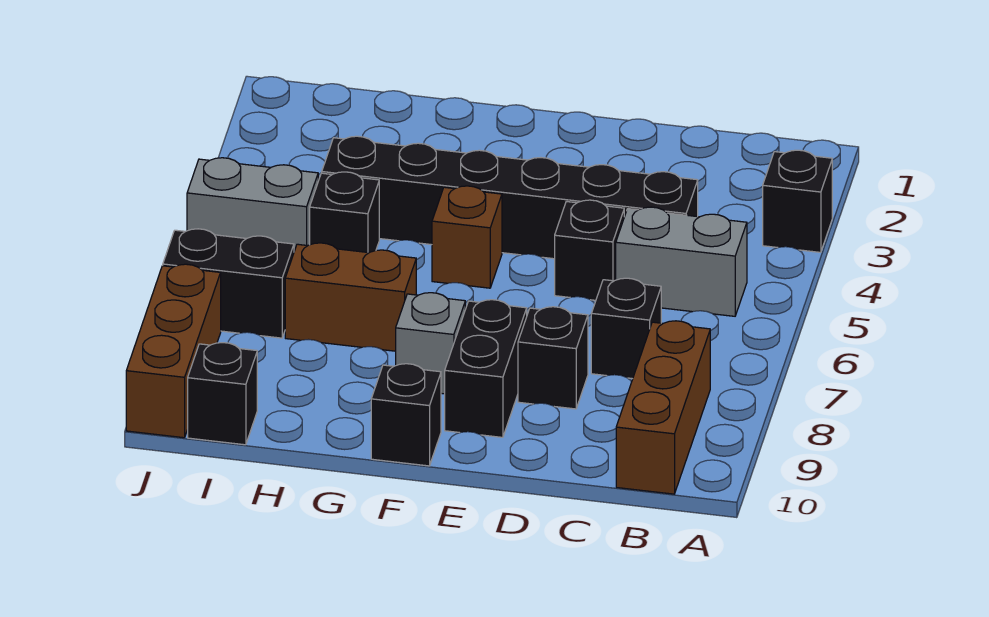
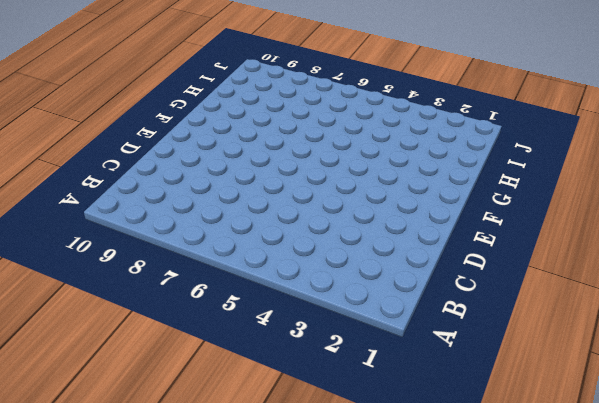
none -> black brick A3 level 1
none -> grey brick B5:C5 level 1
none -> brown brick B8:B10 level 1

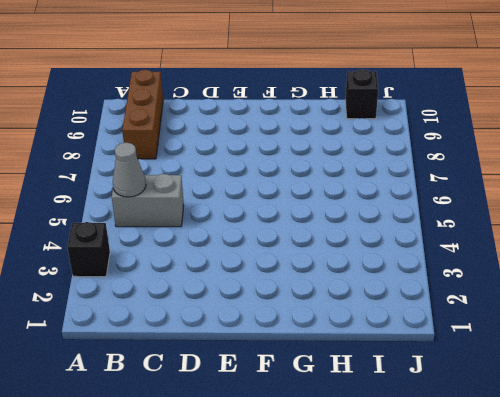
grey cone B5 level 2 -> none
none -> black brick C4:H4 level 1
none -> black brick C7 level 1
none -> black brick D5 level 1

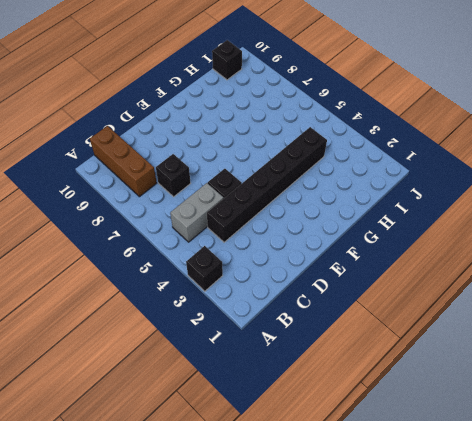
none -> black brick D8 level 1
none -> black brick E8:E9 level 1
none -> brown brick F5 level 1

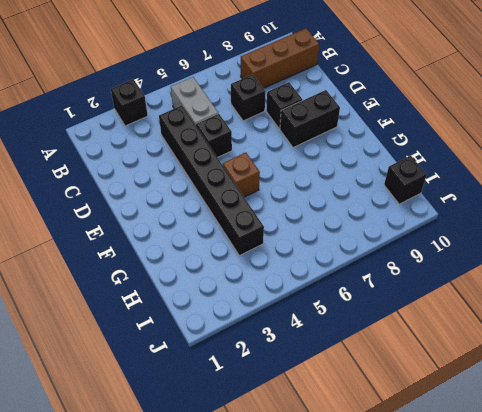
none -> grey brick F8 level 1
none -> black brick F10 level 1
none -> brown brick G7:H7 level 1

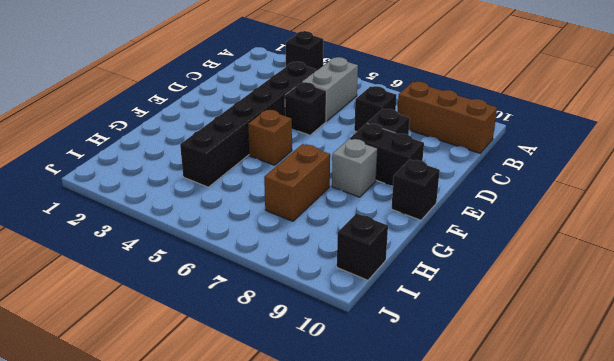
none -> black brick H5 level 1
none -> grey brick I5:J5 level 1
none -> black brick I7:J7 level 1

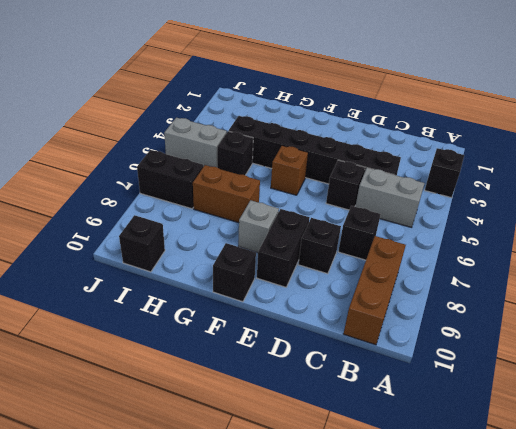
none -> brown brick J8:J10 level 1

